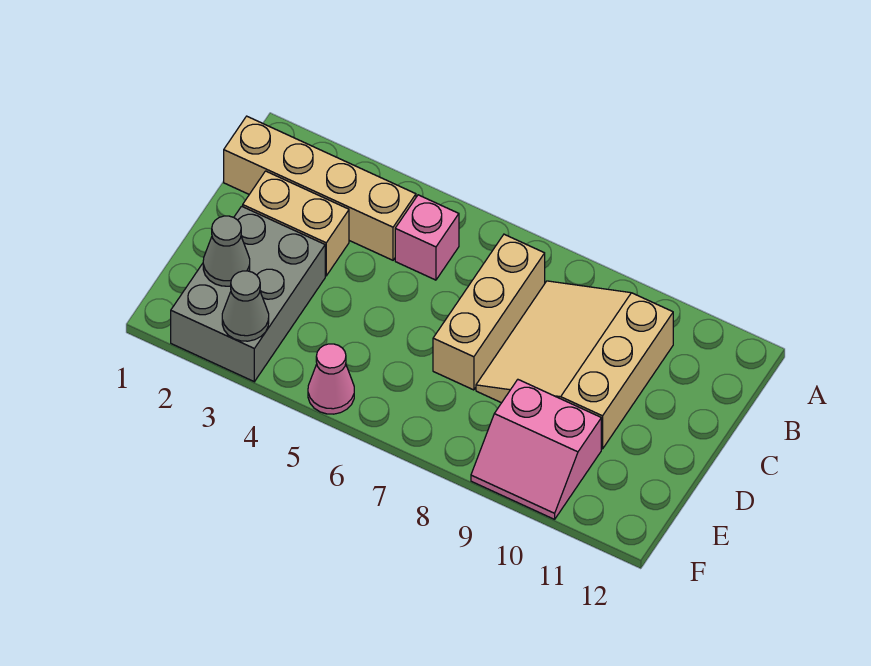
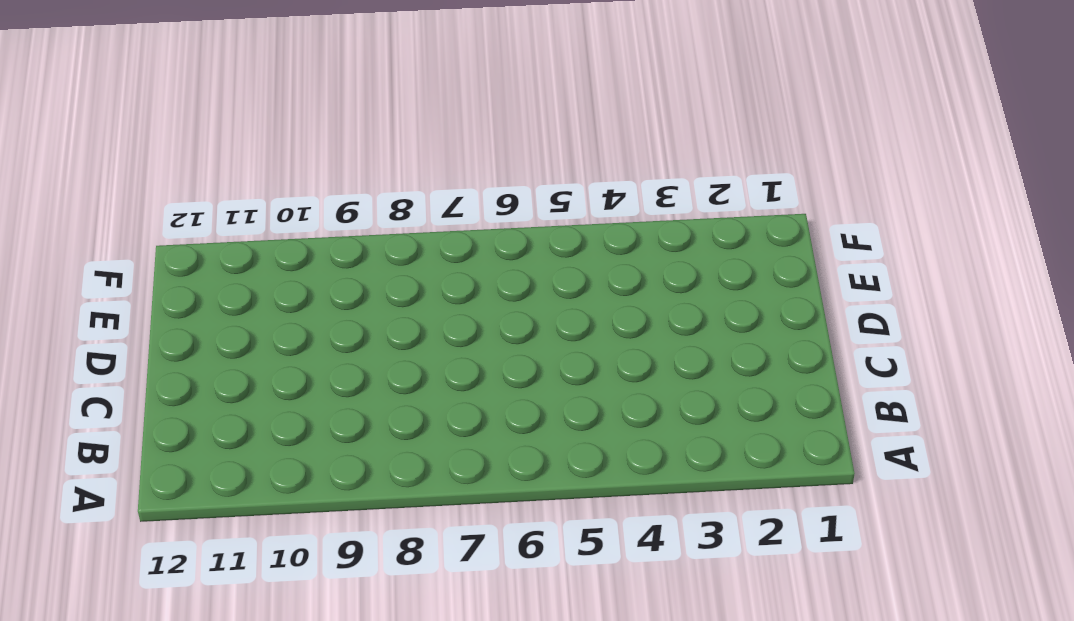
none -> tan brick B1:B4 level 1
none -> pink brick B5 level 1

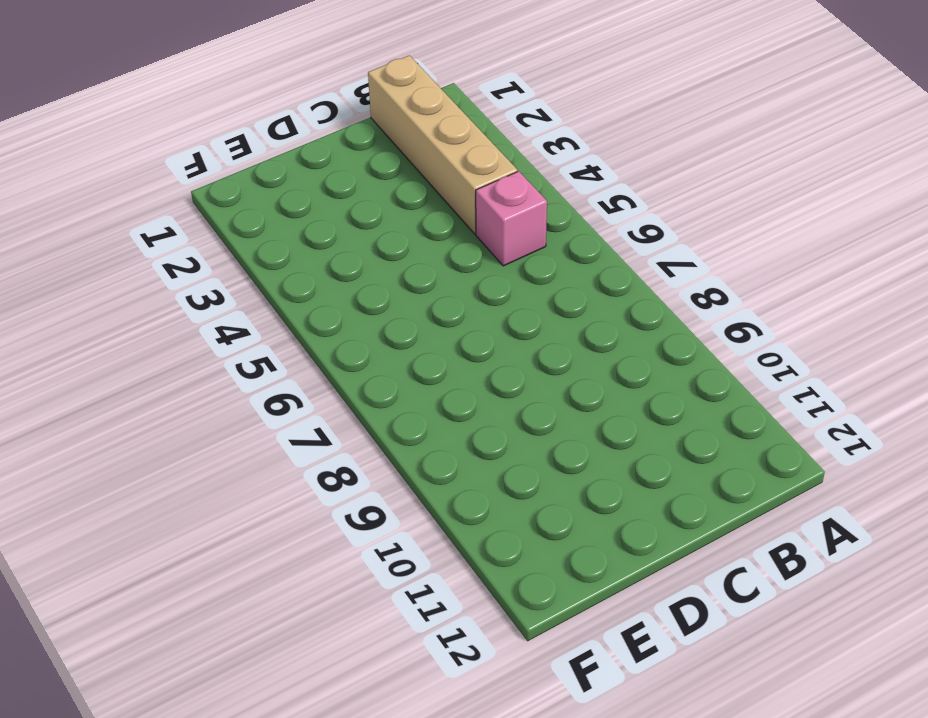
none -> tan brick B7:D7 level 1
none -> tan slope B8:D10 level 1 top 10

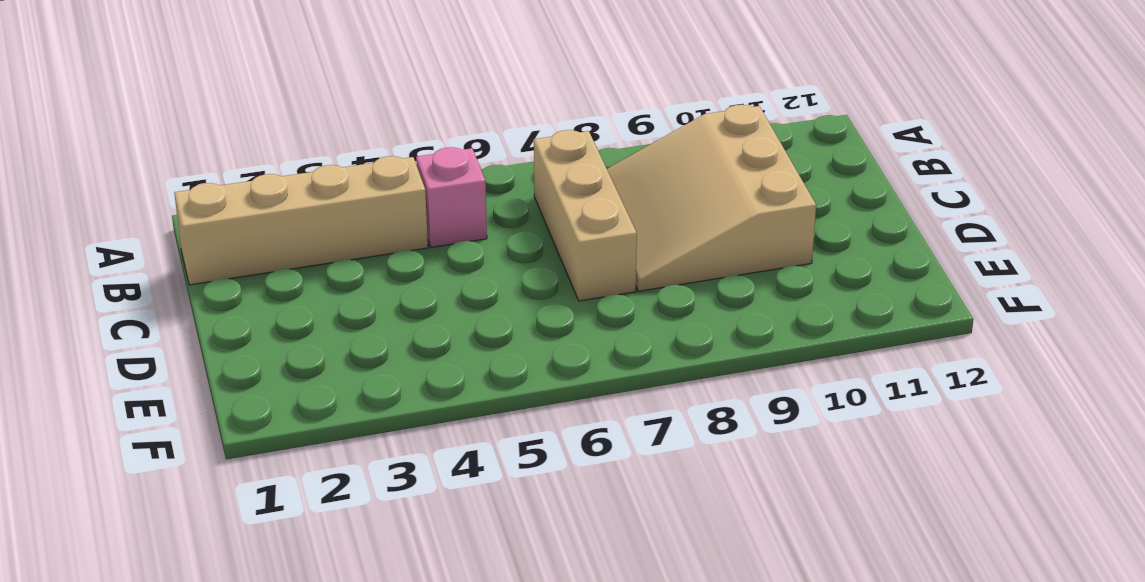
none -> tan brick C2:C3 level 1
none -> grey brick D2:F3 level 1

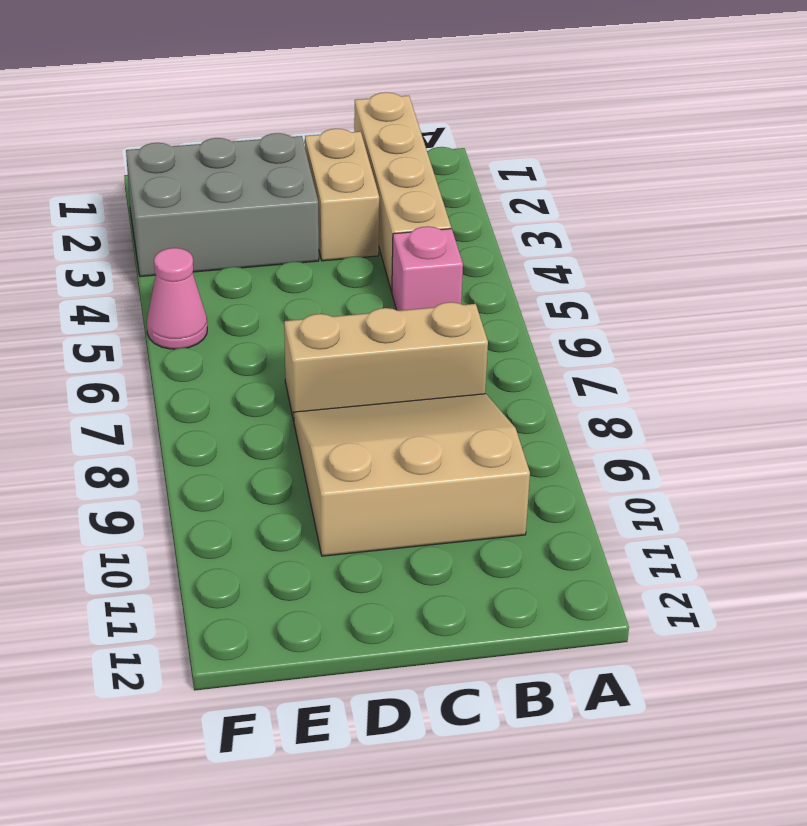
none -> pink slope E9:F10 level 1 top E
none -> grey cone E2 level 2

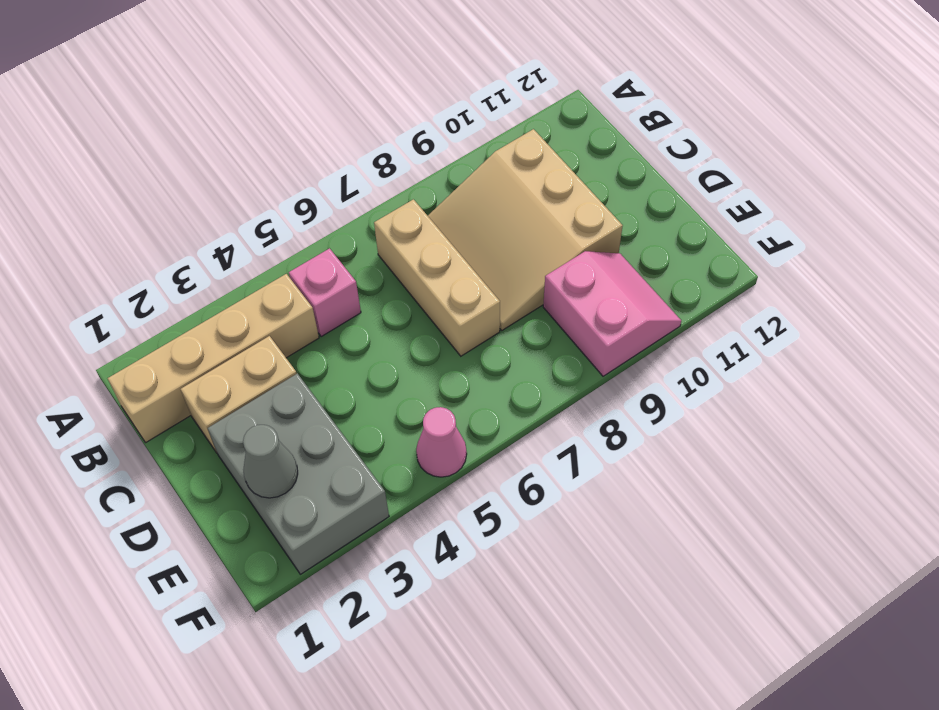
pink slope E9:F10 level 1 top 9 -> pink slope E9:F10 level 1 top E
none -> grey cone F3 level 2

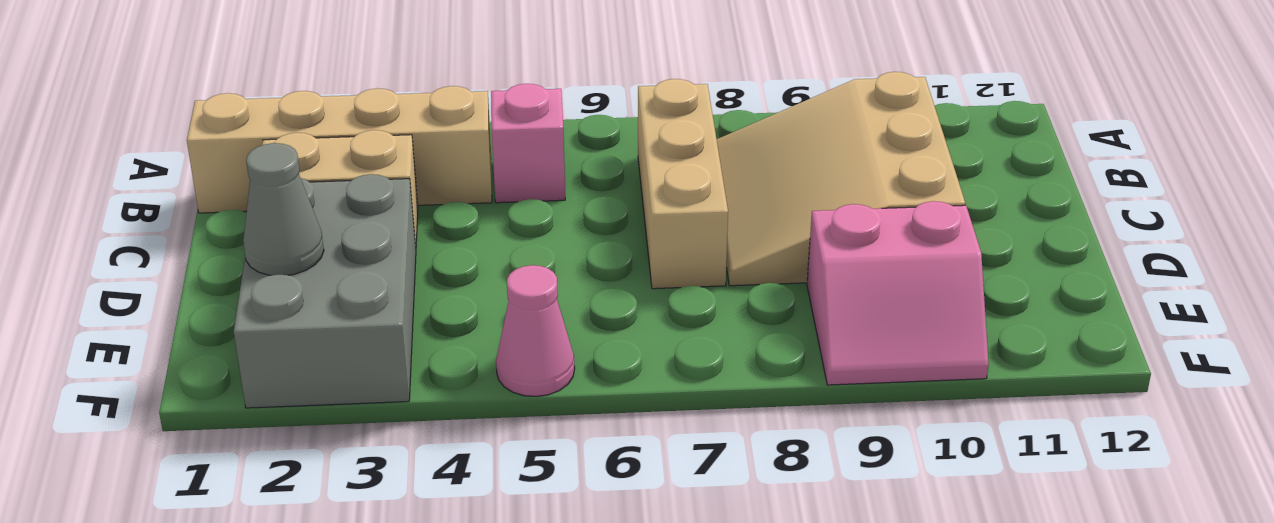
none -> grey cone F3 level 2

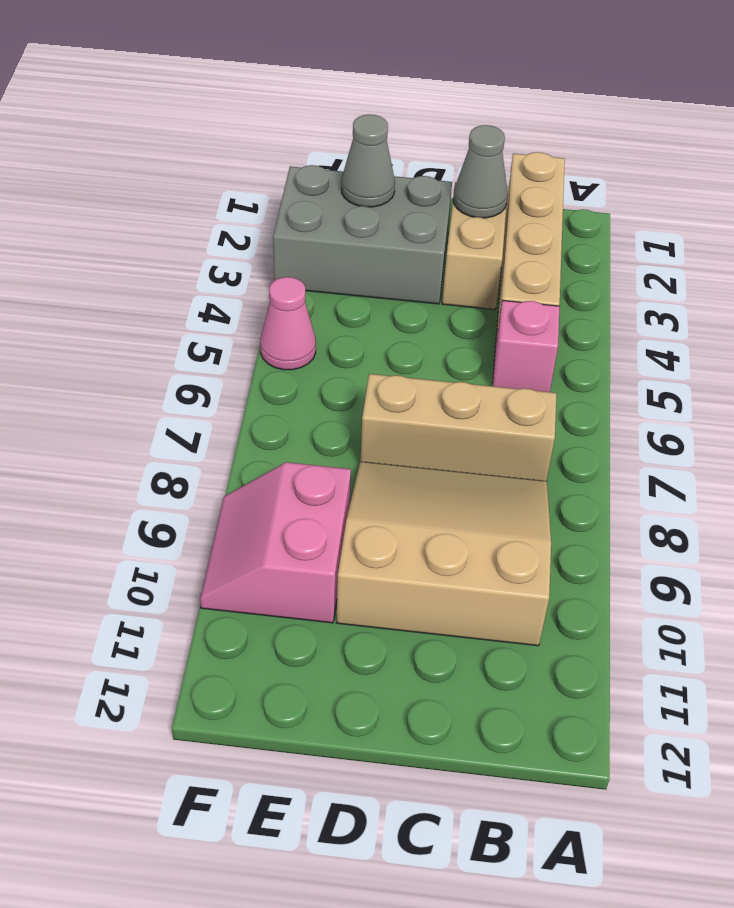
grey cone C2 level 2 -> grey cone F3 level 2

